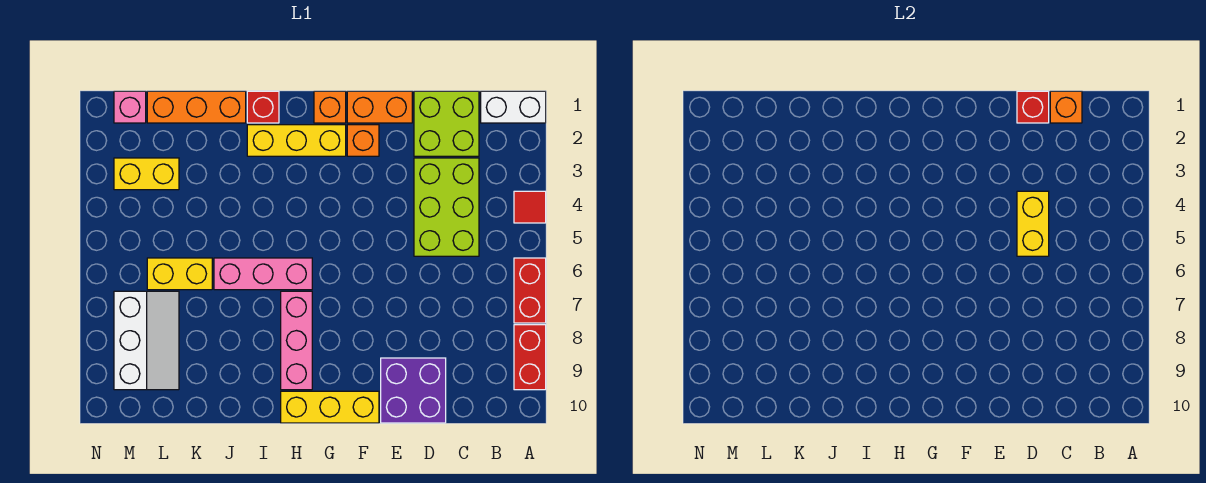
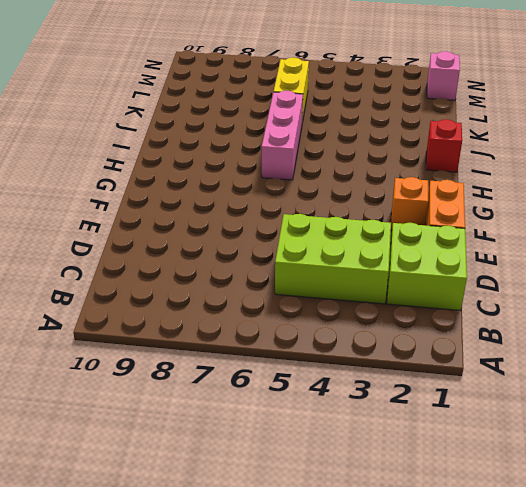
none -> white brick A1:B1 level 1
none -> red tile A4 level 1
none -> red brick A6:A7 level 1

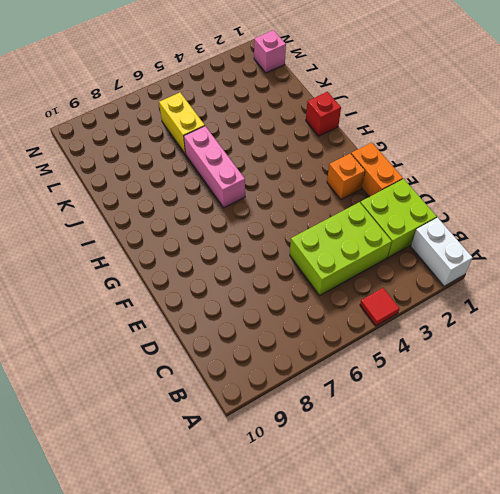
none -> red brick A6:A7 level 1
none -> red brick A8:A9 level 1
none -> purple brick D9:E10 level 1

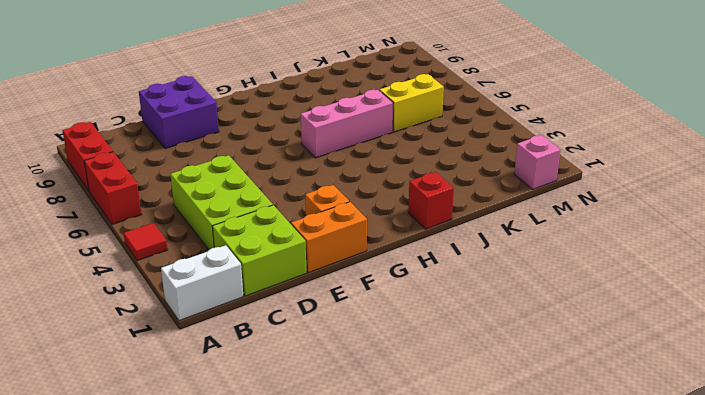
none -> yellow brick F10:H10 level 1
none -> orange brick G1 level 1
none -> yellow brick G2:I2 level 1

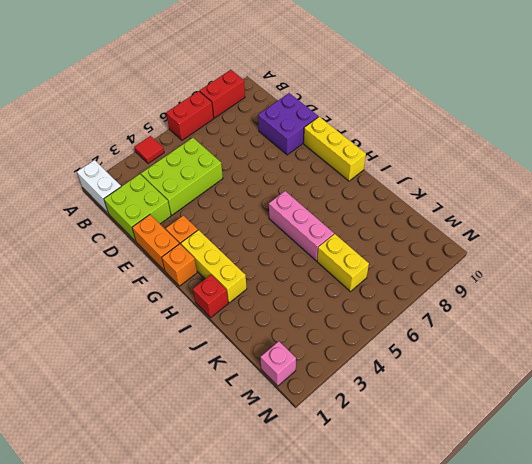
none -> pink brick H7:H9 level 1
none -> orange brick J1:L1 level 1
none -> yellow brick L3:M3 level 1

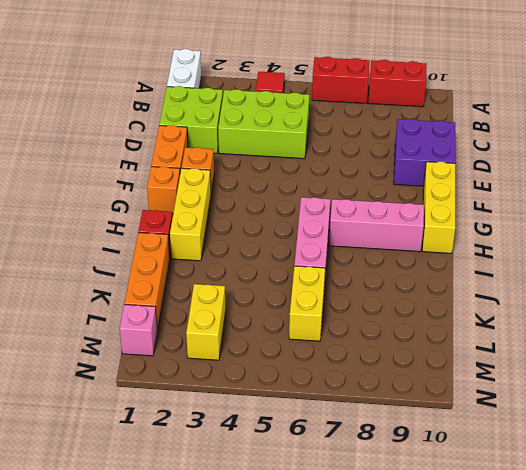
none -> white slope L7:M9 level 1 top M
none -> orange brick C1 level 2
none -> red brick D1 level 2

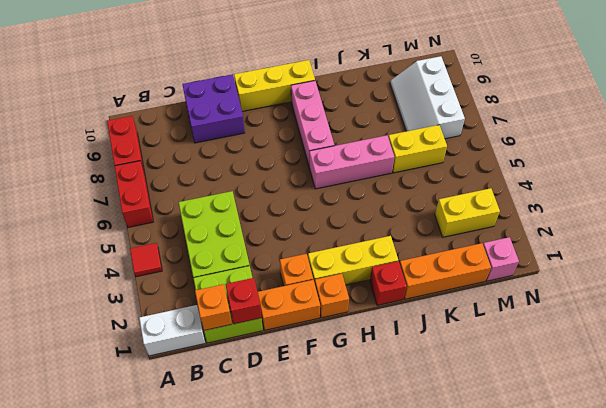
none -> yellow brick D4:D5 level 2

